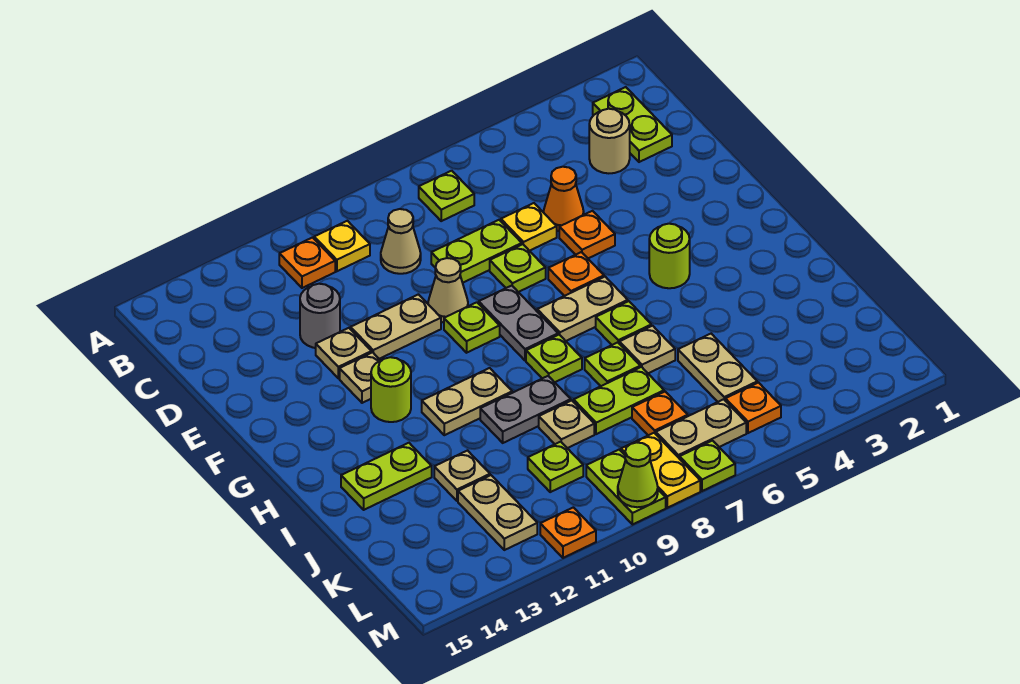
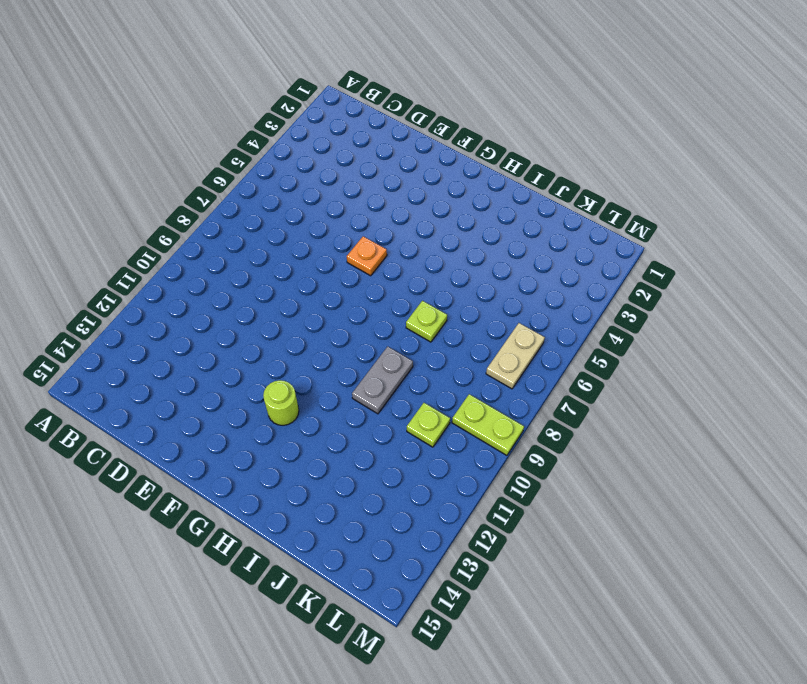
none -> lime plate B2:C2 level 1
none -> lime plate B7 level 1
none -> yellow plate B10 level 1
none -> orange plate B11 level 1

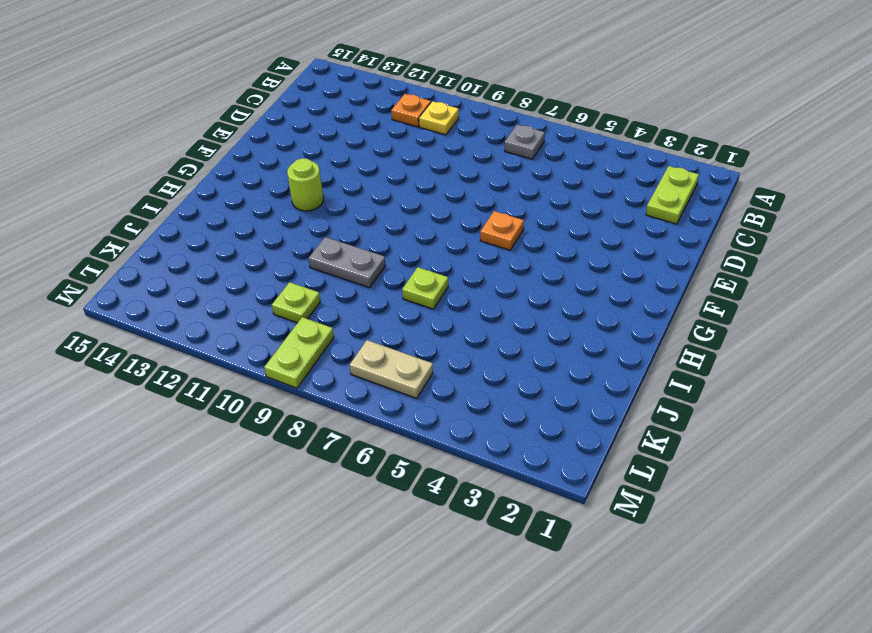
grey plate B7 level 1 -> lime plate B7 level 1
none -> tan round brick C3 level 1
none -> tan cone C9 level 1
none -> orange cone D5 level 1
none -> yellow plate D6 level 1

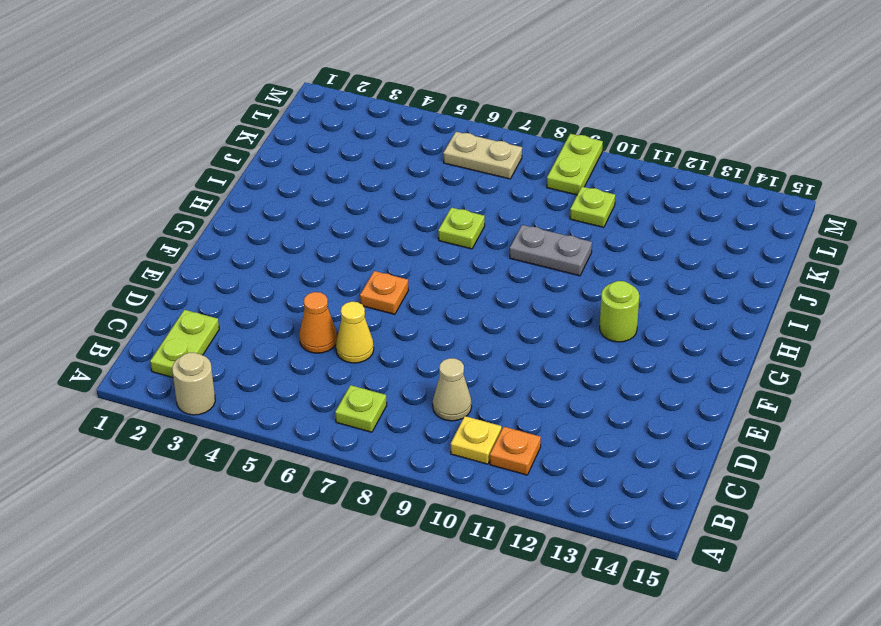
tan round brick A3 level 1 -> tan round brick C3 level 1
yellow cone D6 level 1 -> yellow plate D6 level 1
none -> lime plate D7:D8 level 1
none -> grey round brick D12 level 1
none -> orange plate E5 level 1
none -> lime plate E7 level 1

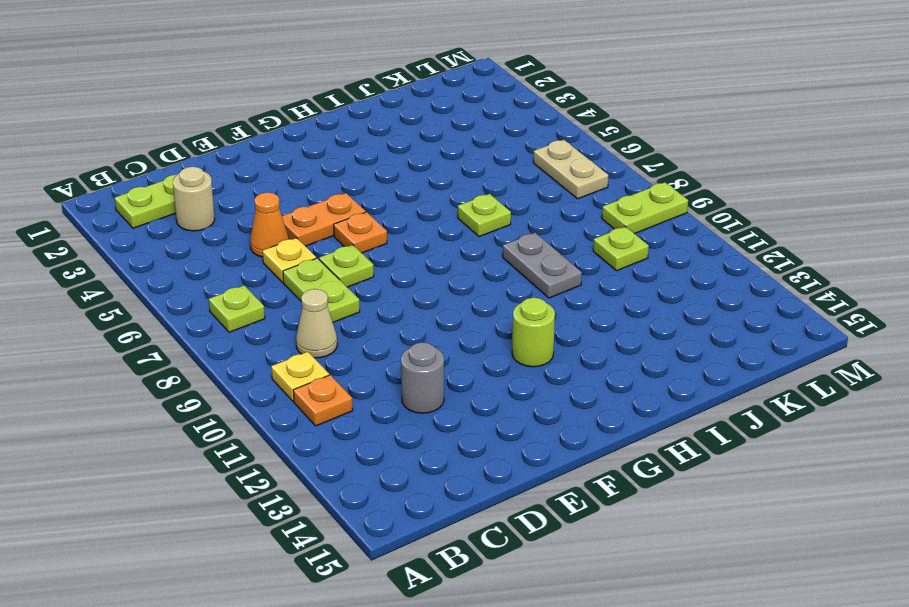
orange plate E5:F5 level 1 -> orange plate E5 level 1
none -> tan cone E9 level 1
none -> tan plate E10:E11 level 1
none -> tan plate E12 level 1
none -> grey plate F8:G8 level 1

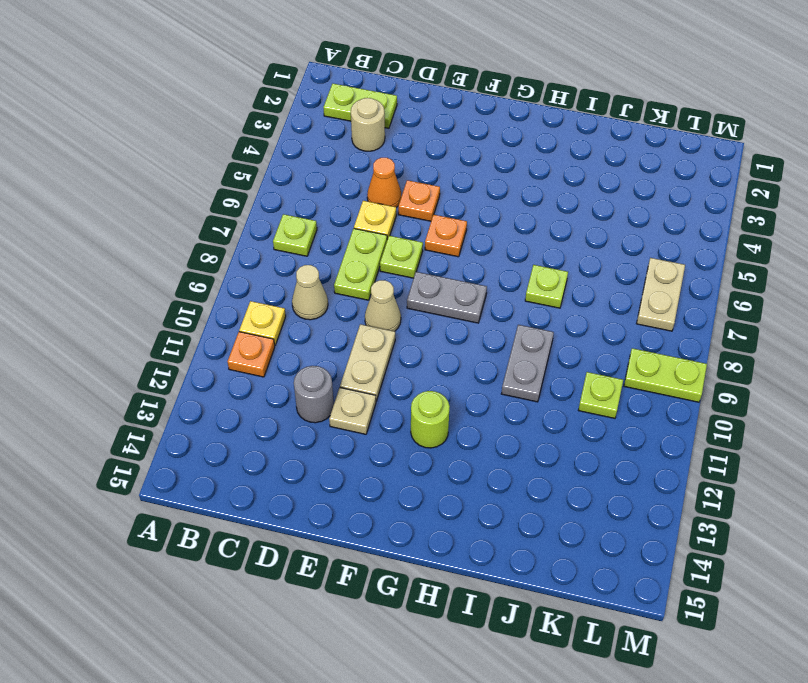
none -> lime plate F9 level 1
none -> tan plate F12 level 1
none -> lime round brick G4 level 1
none -> tan plate G6:G7 level 1

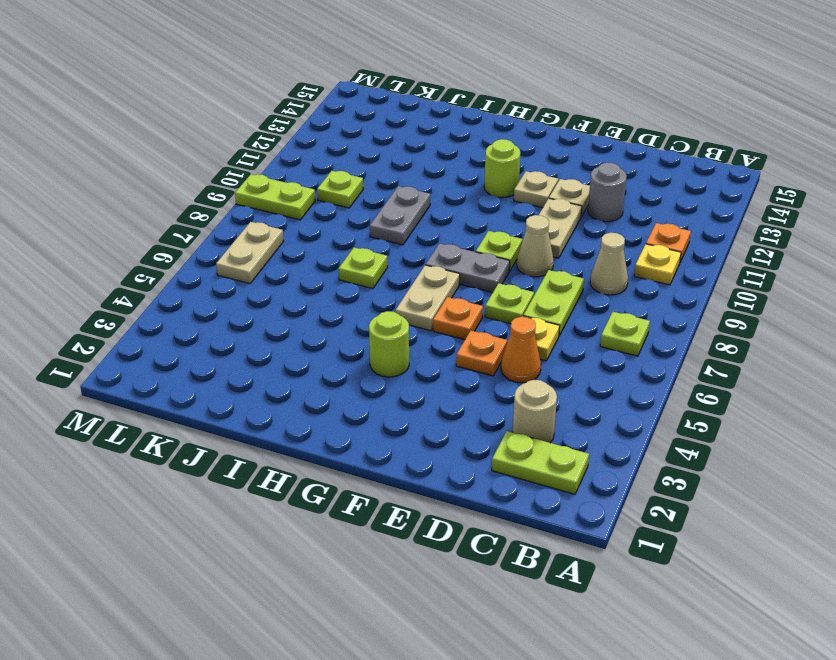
none -> lime plate H6 level 1
none -> lime plate H8 level 1
none -> tan plate H10:H11 level 1
none -> tan plate I6 level 1

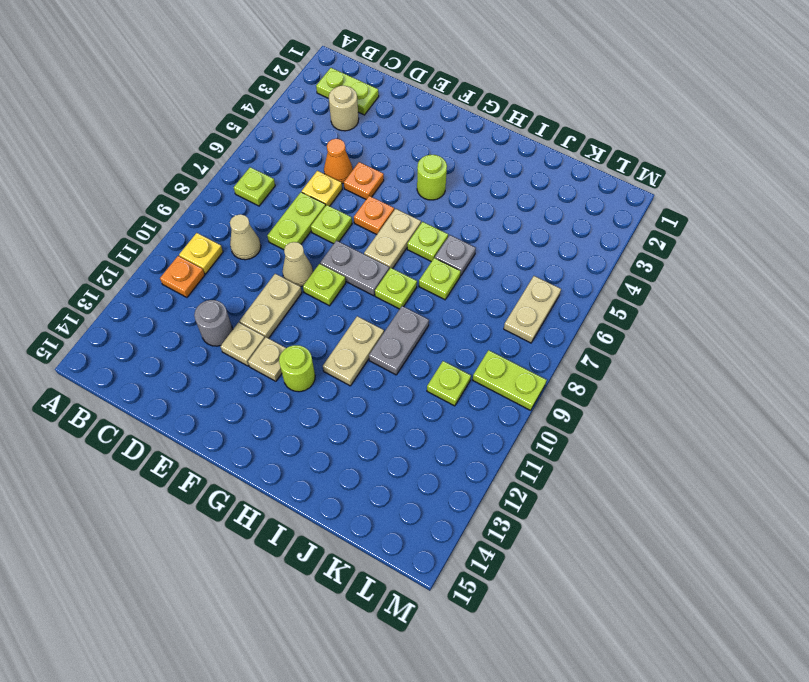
grey plate I6 level 1 -> tan plate I6 level 1
none -> lime plate I13:I14 level 1
none -> tan plate J5:K5 level 1
none -> lime plate J7:J8 level 1
none -> tan plate J9 level 1

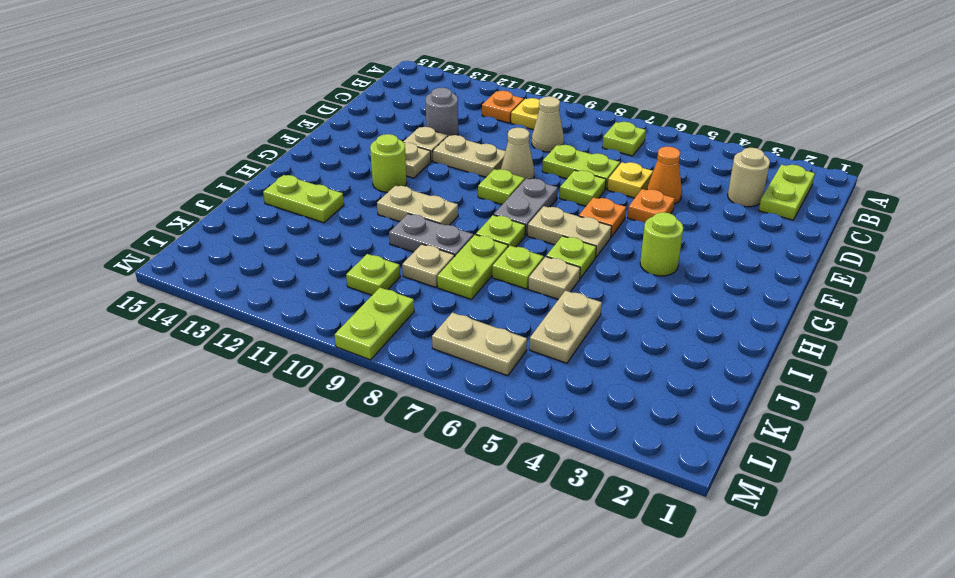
lime plate I8:J8 level 1 -> lime plate J7:J8 level 1
none -> tan plate J12 level 1
none -> orange plate K7 level 1
none -> tan plate K12:L12 level 1
none -> orange plate L5 level 1

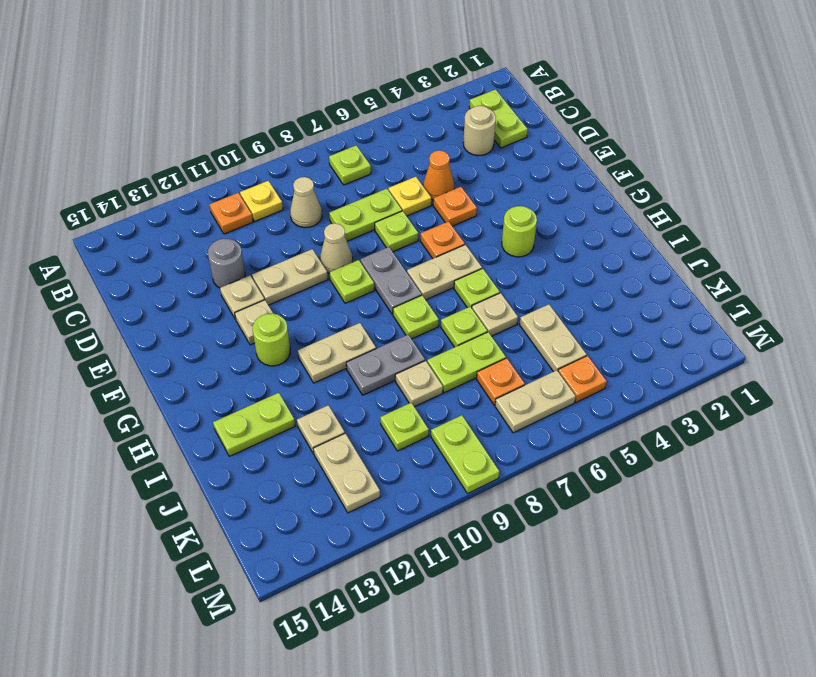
none -> yellow plate L8:M8 level 1
none -> lime plate M7 level 1
none -> orange plate M11 level 1
none -> lime cone M9 level 2

